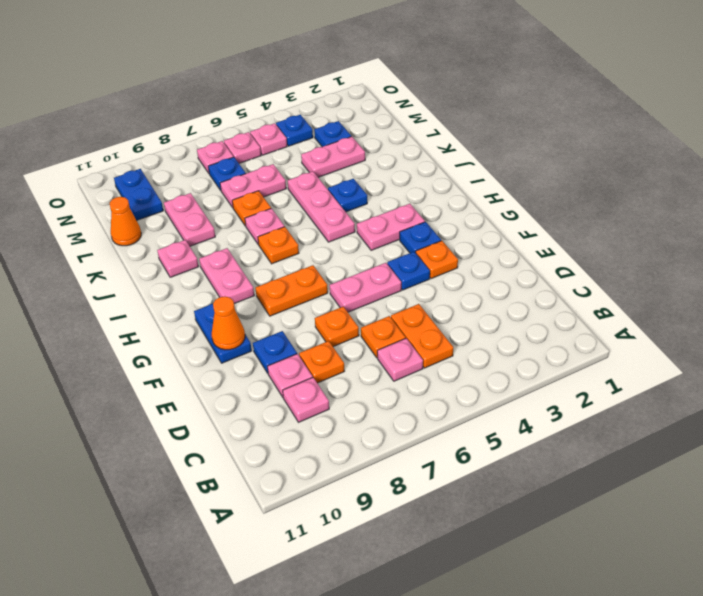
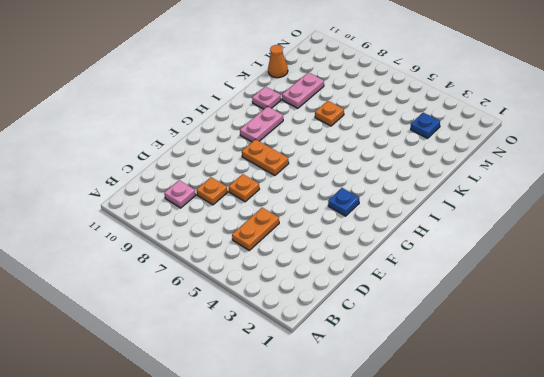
none -> pink plate C6 level 1
none -> orange plate D6 level 1
none -> pink plate D9 level 1
none -> blue plate E9 level 1

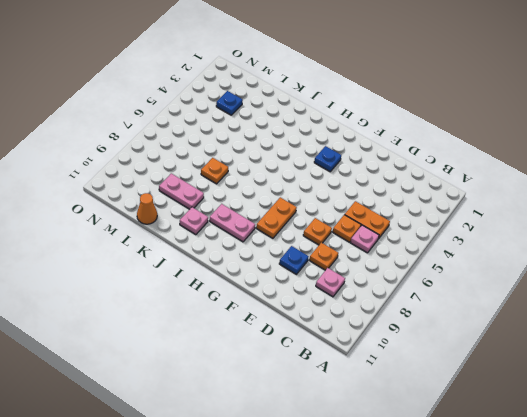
none -> pink plate D9 level 1
none -> orange plate F3 level 1
none -> blue plate F4 level 1
none -> pink plate F5:F6 level 1

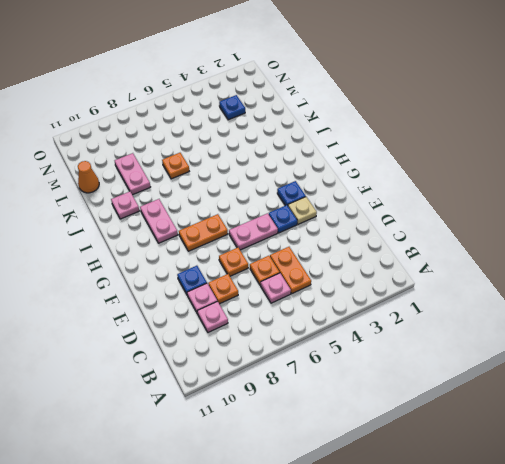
tan plate F3 level 1 -> orange plate F3 level 1
none -> blue plate F10:G10 level 1
none -> pink plate H3:H4 level 1
none -> pink plate I5:K5 level 1
none -> orange plate I7 level 1

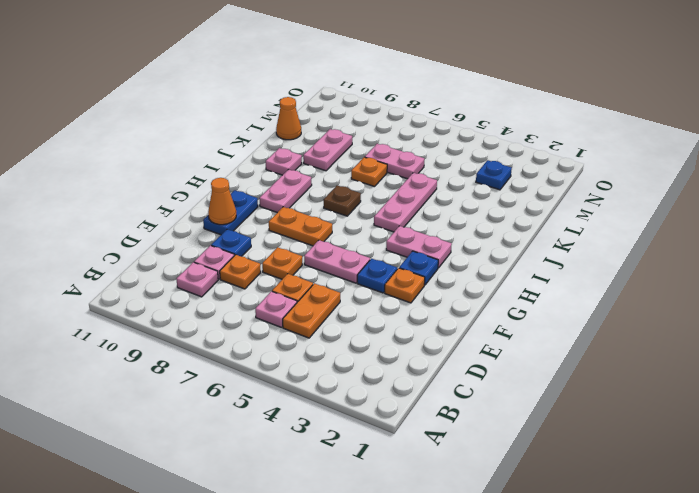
brown plate I7 level 1 -> orange plate I7 level 1
none -> blue plate J4 level 1
none -> pink plate J7 level 1
none -> pink plate L3:L4 level 1
none -> blue plate M7 level 1

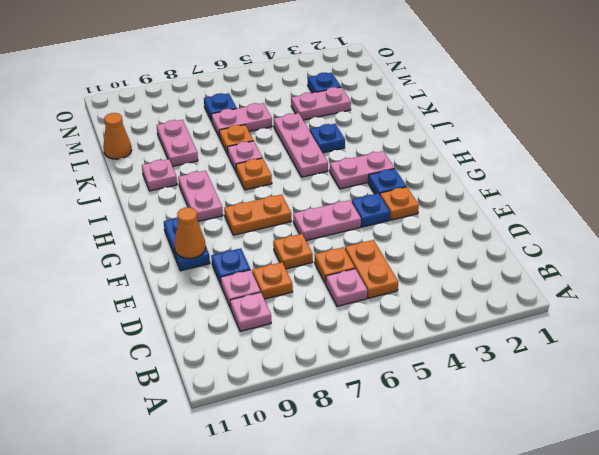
none -> blue plate M10:N10 level 1
none -> blue plate N4 level 1
none -> pink plate N5 level 1
none -> pink plate N6 level 1

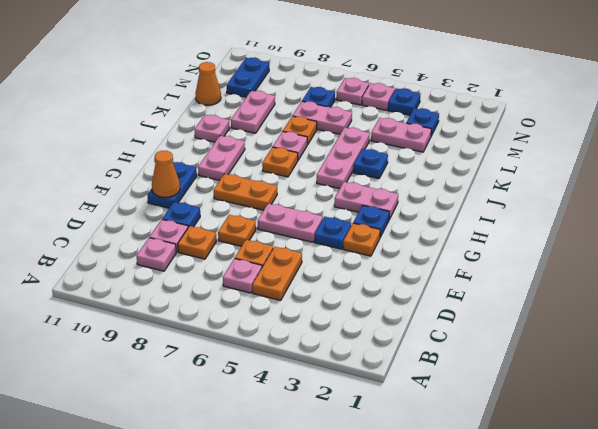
none -> pink plate N7 level 1

